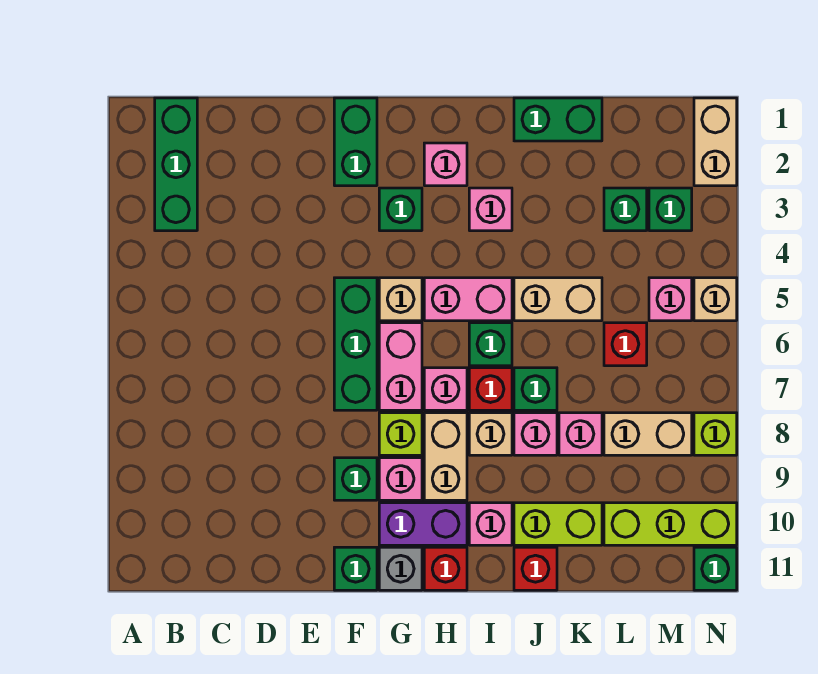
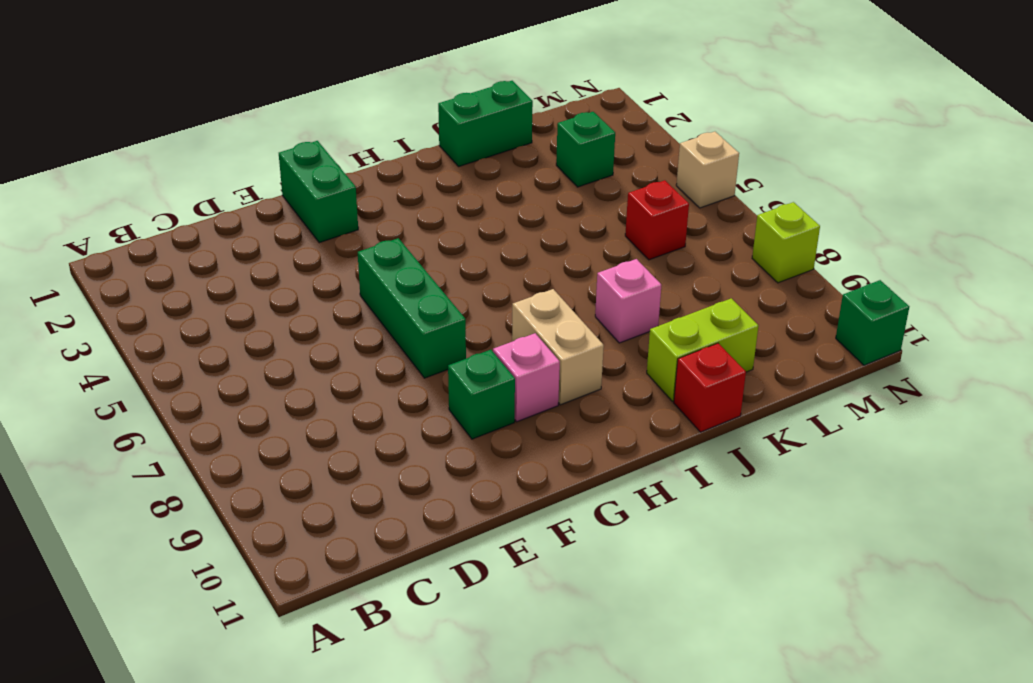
none -> green brick B1:B3 level 1
none -> green brick F11 level 1
none -> green brick G3 level 1
none -> tan brick G5 level 1

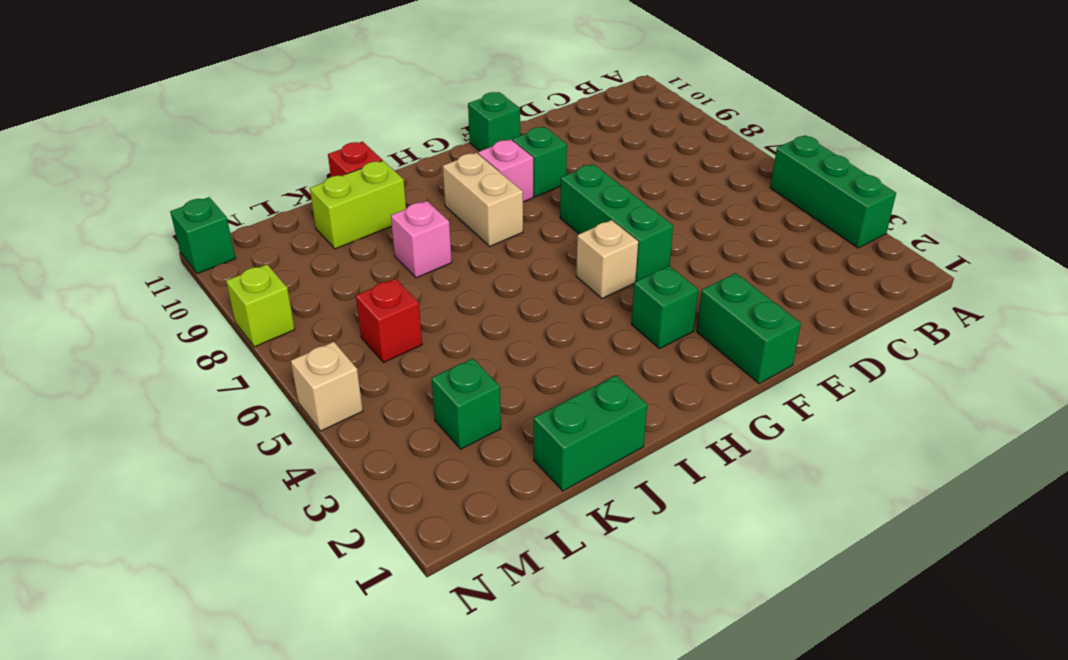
green brick A3:A5 level 1 -> green brick B1:B3 level 1
none -> pink brick G6:G7 level 1
none -> lime brick G8 level 1
none -> purple brick G10:H10 level 1
none -> grey brick G11 level 1

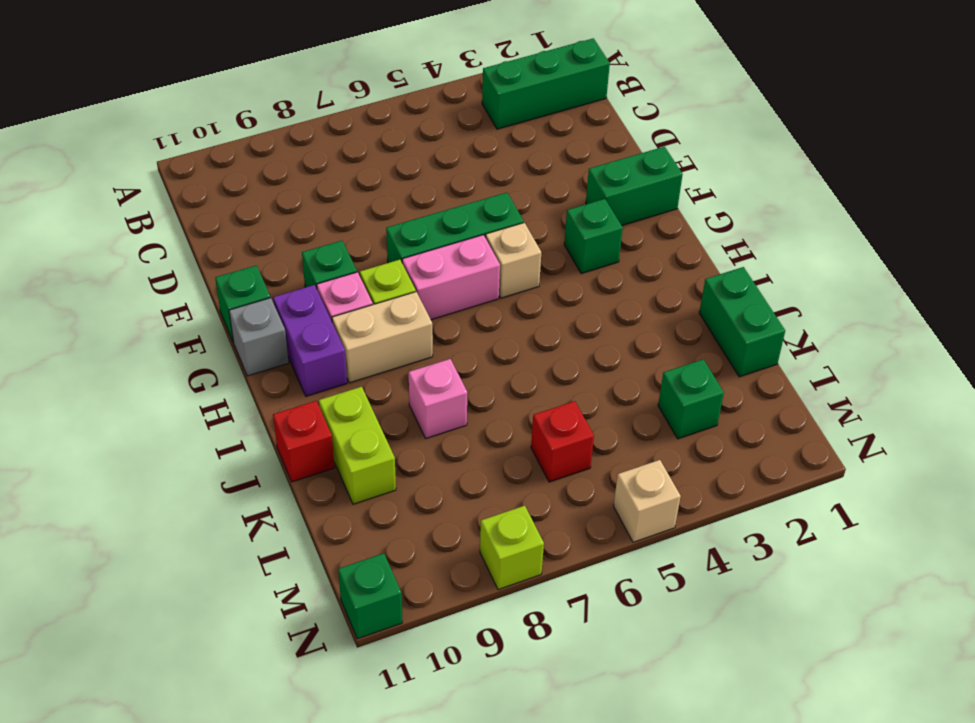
none -> pink brick H2 level 1
none -> pink brick H5:I5 level 1
none -> pink brick H7 level 1
none -> red brick H11 level 1

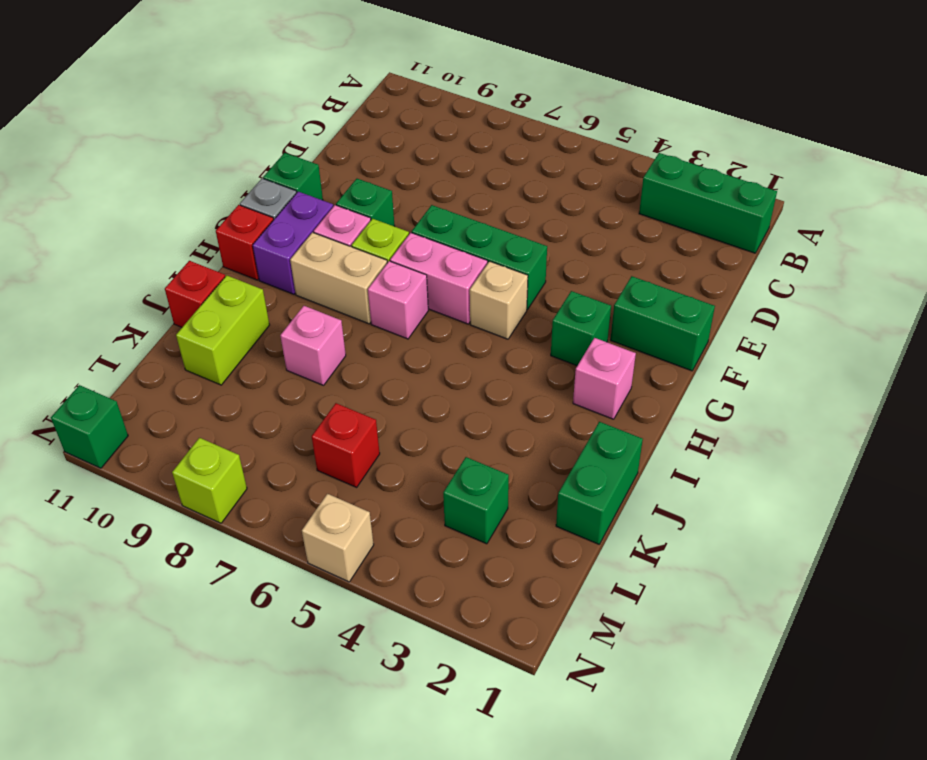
none -> pink brick H5:I5 level 1
none -> pink brick I3 level 1
none -> green brick I6 level 1
none -> red brick I7 level 1

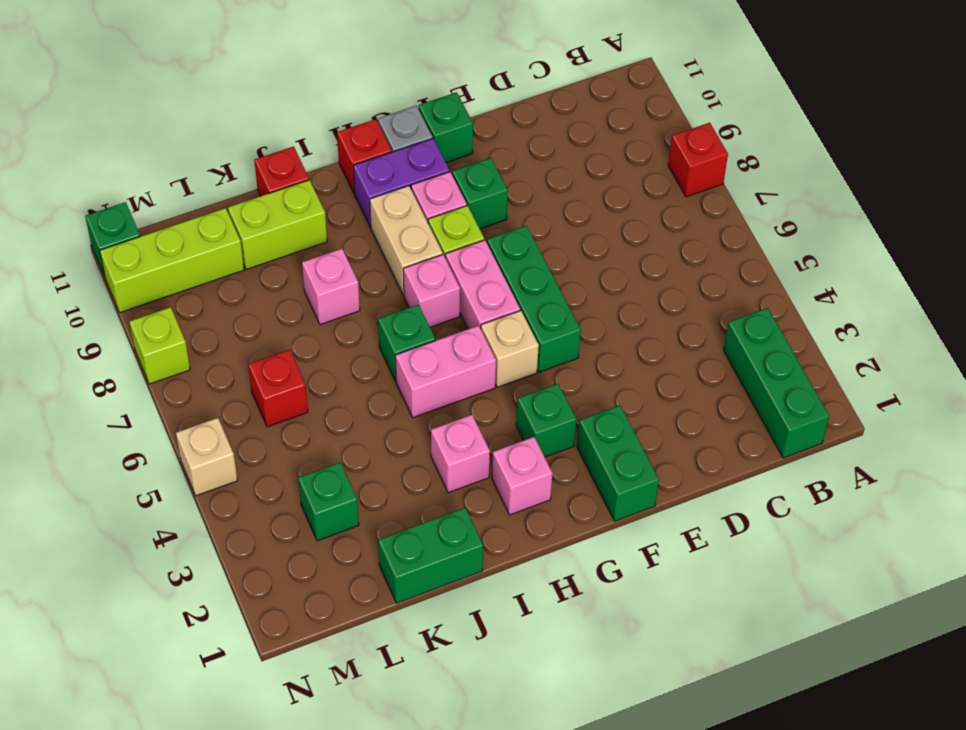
red brick A8 level 1 -> red brick I7 level 1
none -> tan brick I8 level 1
none -> pink brick I10 level 1
none -> tan brick J5:K5 level 1
none -> green brick J7 level 1

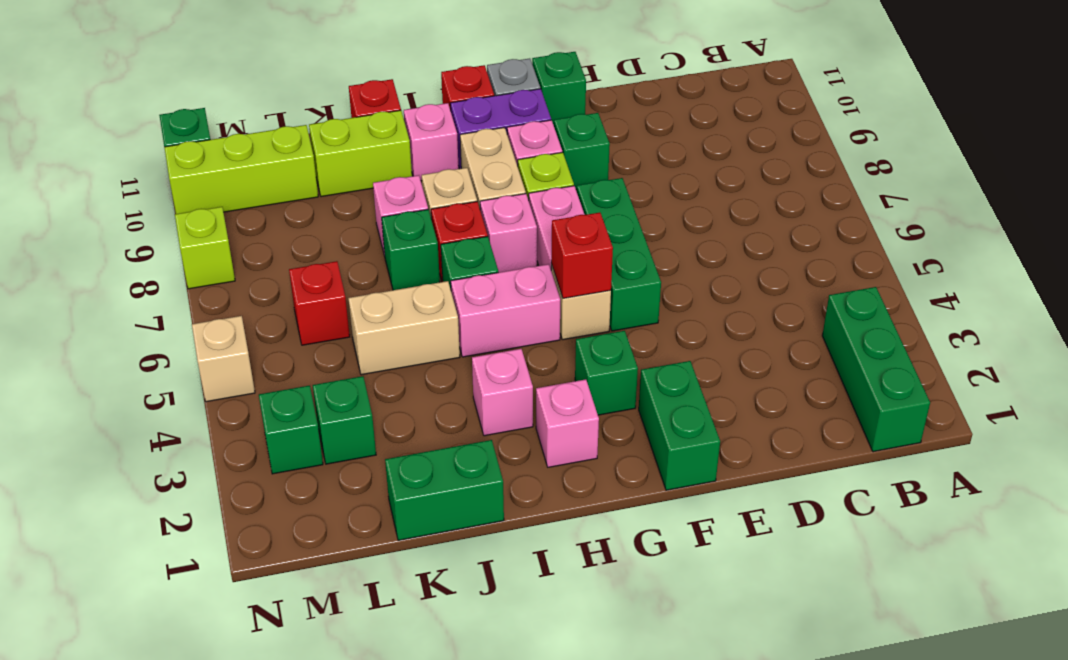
red brick G5 level 2 -> none
none -> pink brick K8 level 1
none -> tan brick L8:M8 level 1
none -> pink brick M5 level 1
none -> tan brick N1:N2 level 1

